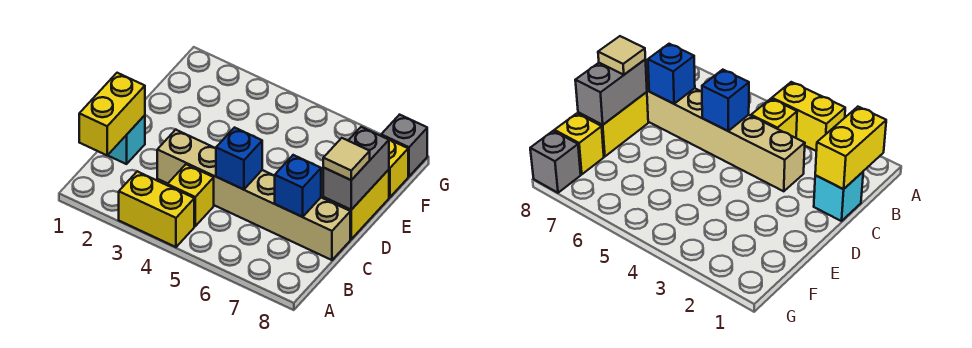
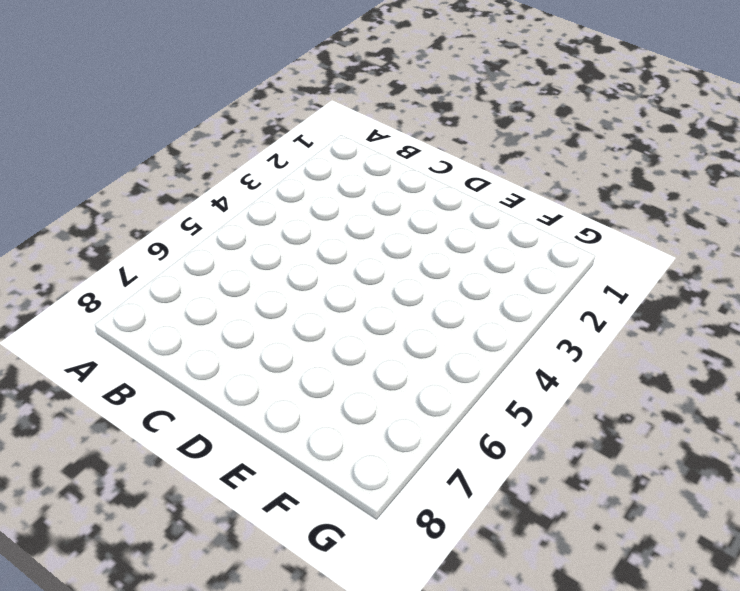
none -> yellow brick A3:A4 level 1
none -> yellow brick B4 level 1
none -> cyan brick C1 level 1

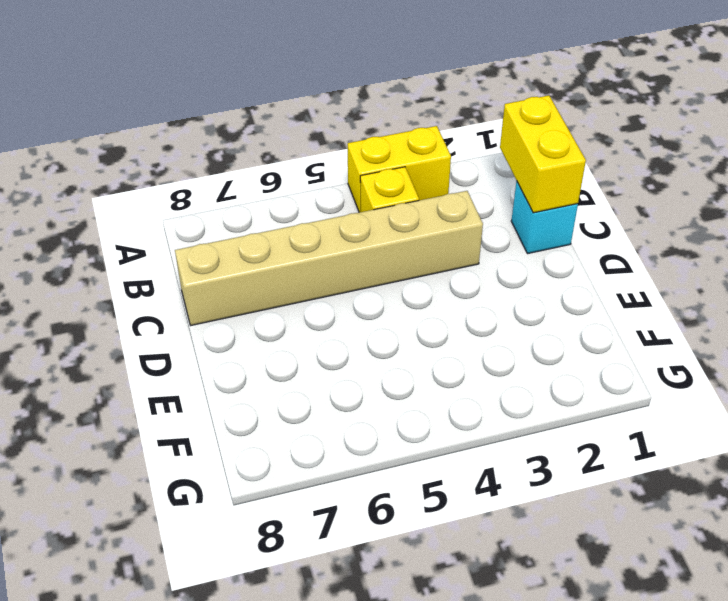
none -> yellow brick D8:E8 level 1
none -> yellow brick F8 level 1
none -> grey brick G8 level 1

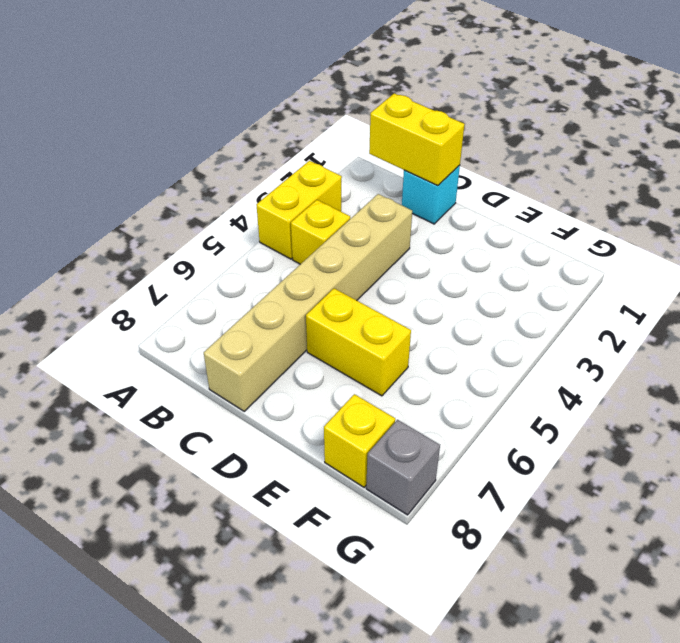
yellow brick D6:E6 level 1 -> yellow brick D8:E8 level 1
none -> blue brick C5 level 2
none -> blue brick C7 level 2
none -> grey brick D8:E8 level 2

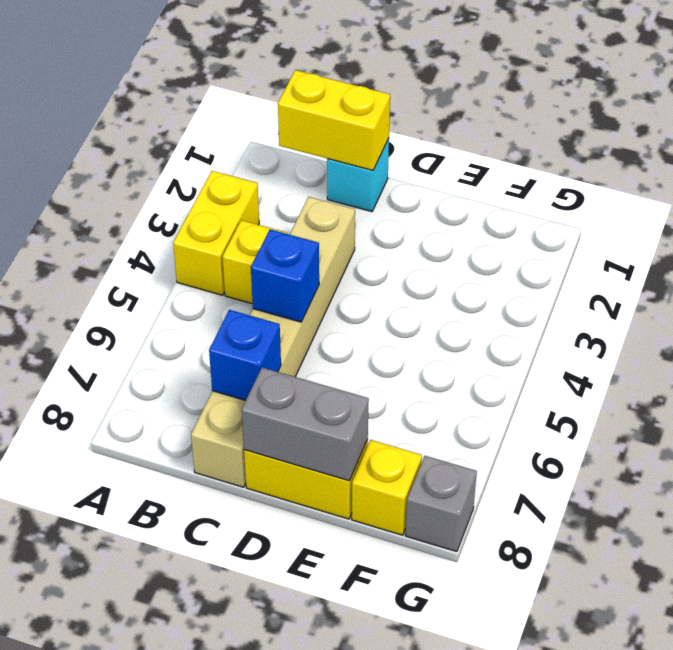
none -> tan tile D8 level 3

